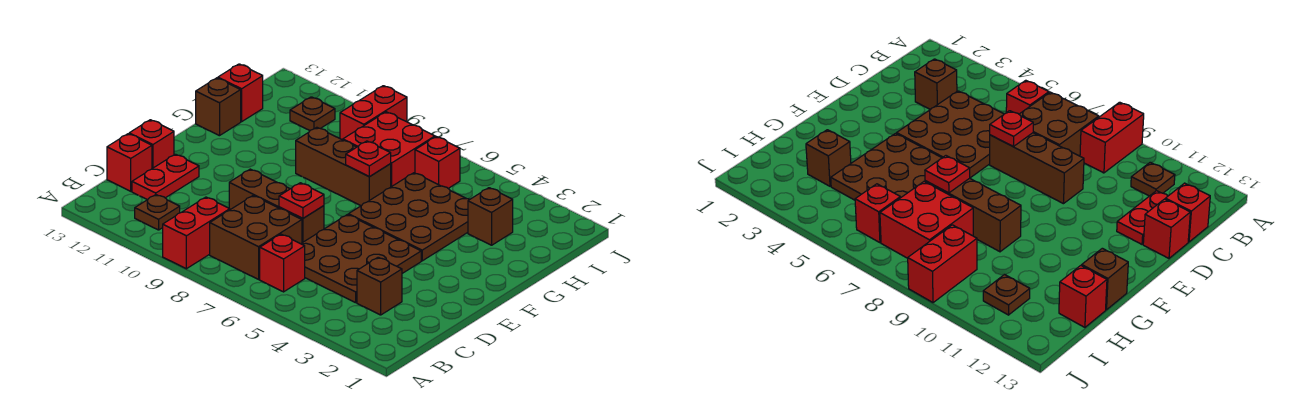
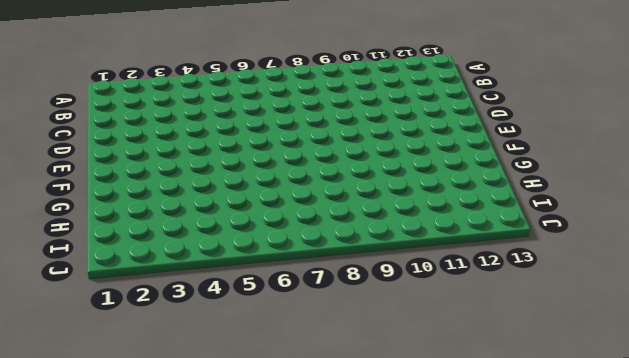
none -> red brick A9:B9 level 1
none -> red brick B6 level 1
none -> brown brick B7:C8 level 1

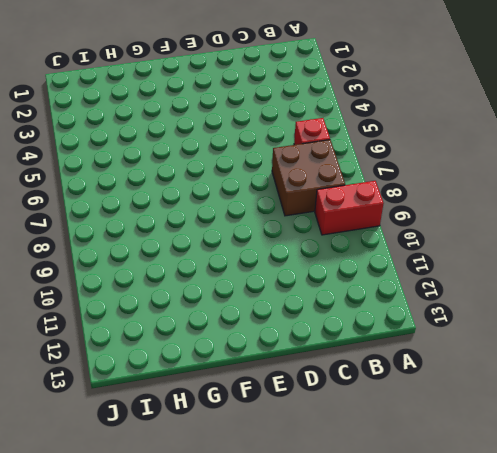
none -> brown plate B11 level 1
none -> brown brick C3 level 1
none -> brown plate C4:E6 level 1

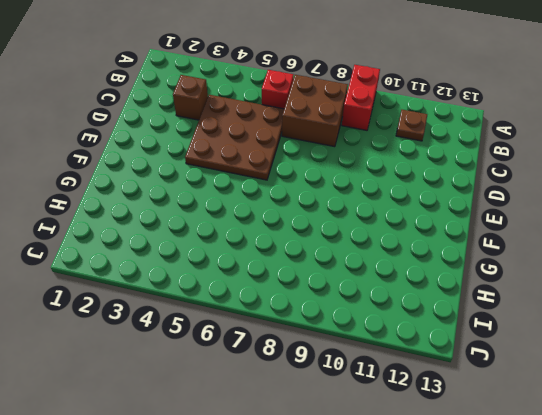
none -> red plate C12:D12 level 1
none -> red brick C13 level 1
none -> brown brick D7:D9 level 1

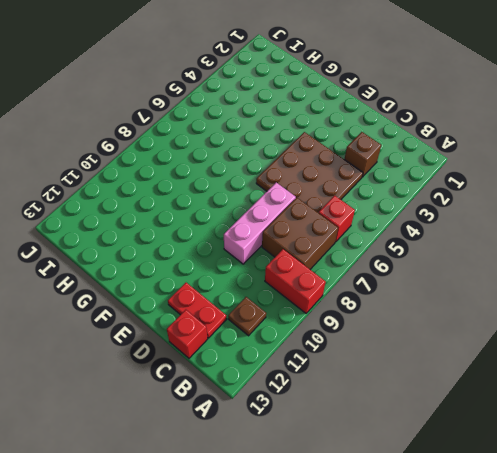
pink brick D7:D9 level 1 -> brown brick D7:D9 level 1
none -> red brick D13 level 1
none -> brown plate F4:H6 level 1
none -> brown brick G7:G9 level 1

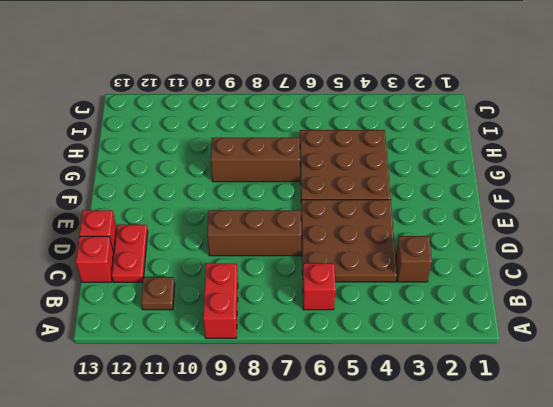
none -> brown brick B7:C8 level 1
none -> brown brick G13 level 1
none -> brown brick H3 level 1

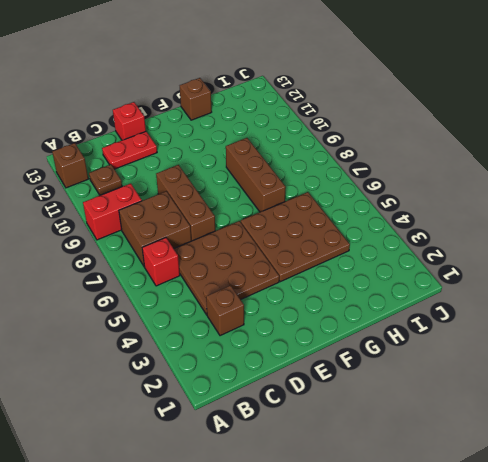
brown brick A12 level 1 -> brown brick H3 level 1
none -> red brick C13 level 1
none -> red brick H7:I8 level 1
none -> red brick H13 level 1

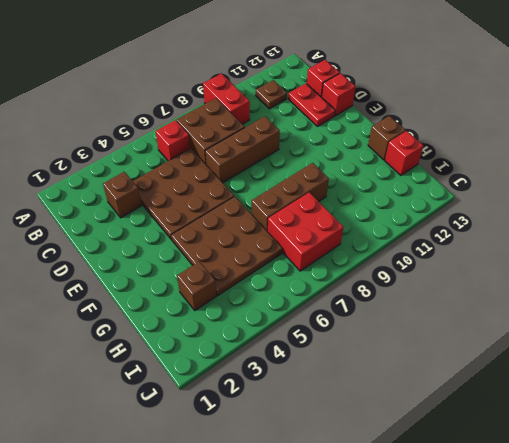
none -> red brick I6 level 1
none -> red brick I9:J9 level 1
none -> brown plate I11 level 1

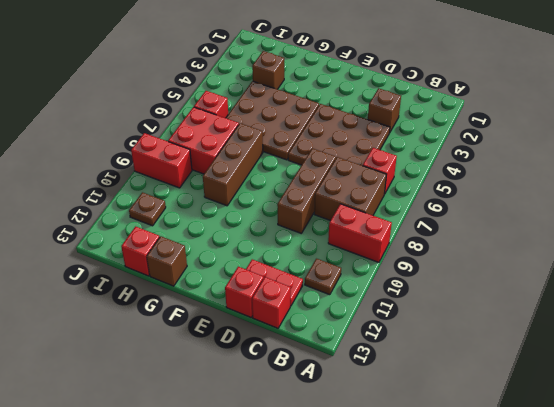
none -> red plate D7 level 2
none -> red plate G7 level 2

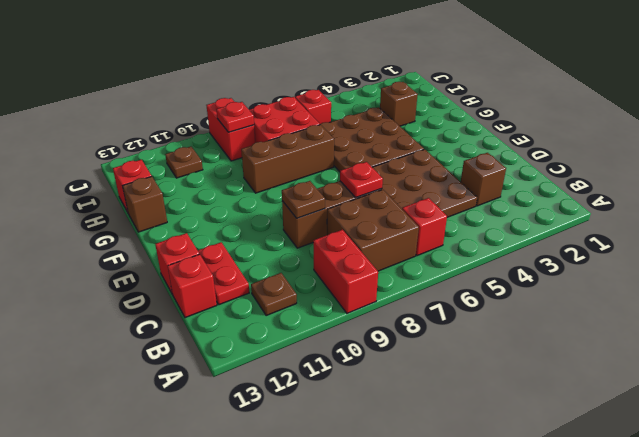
brown plate D9 level 2 -> none
red plate I9 level 2 -> red plate G7 level 2

